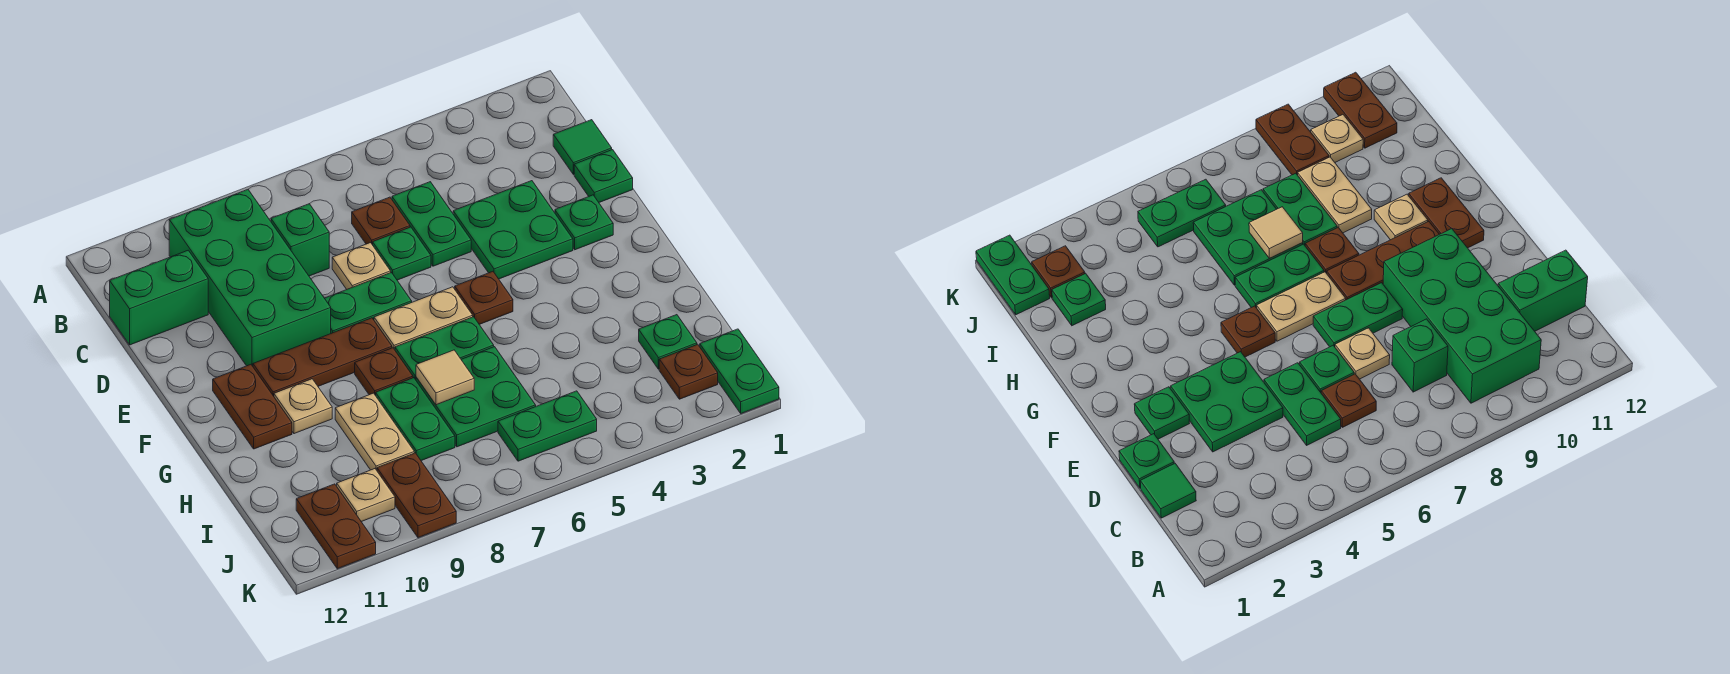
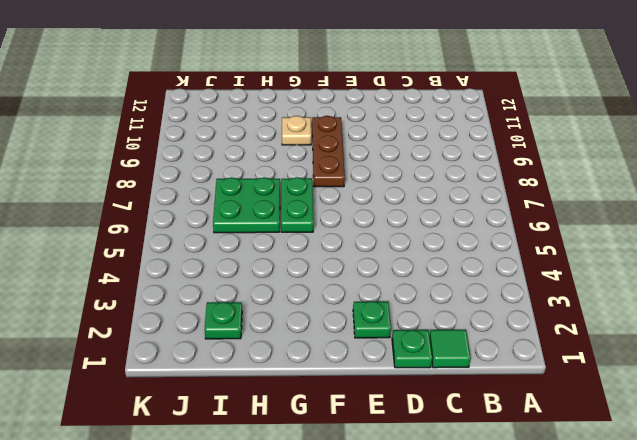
none -> green brick B9:E10 level 1
none -> green plate C5:D5 level 1
none -> brown plate C6 level 1
none -> green brick C8 level 1

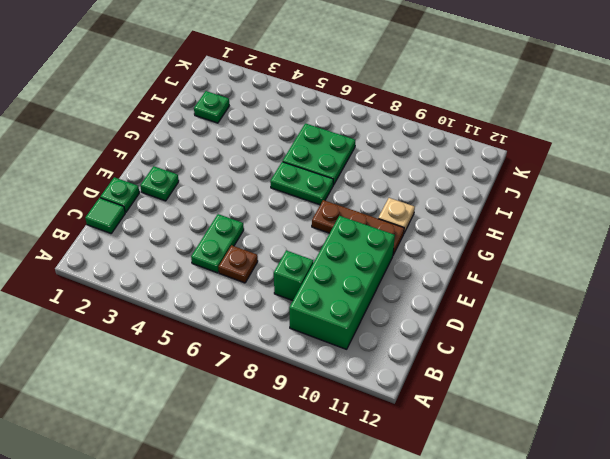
none -> green brick C11:C12 level 1
none -> green plate D3:E4 level 1
none -> green plate D6 level 1
none -> tan plate D7 level 1

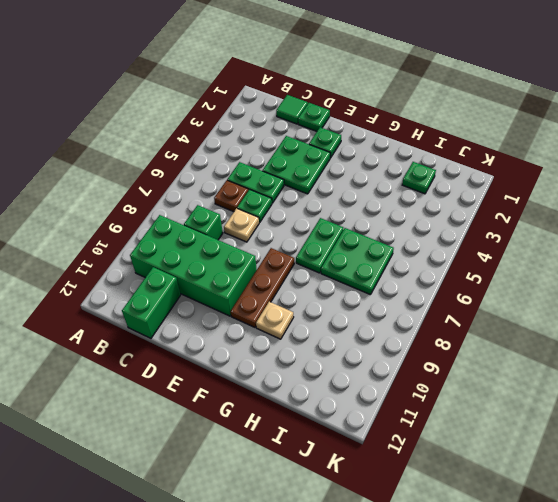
none -> green plate E7:E8 level 1
none -> brown plate F5 level 1
none -> tan plate F6:F7 level 1
none -> brown plate F11:G11 level 1

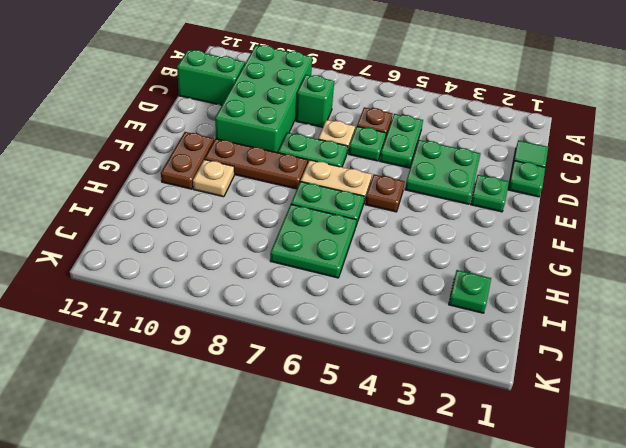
none -> brown plate G8 level 1
none -> green plate H8:I8 level 1
none -> tan plate H9:I9 level 1
none -> green plate J1:K1 level 1

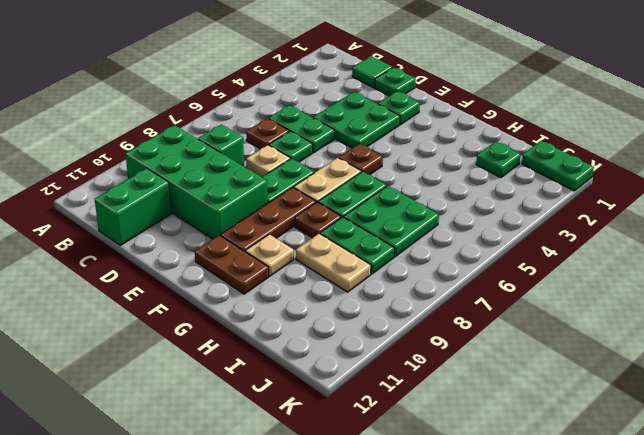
none -> brown plate J2 level 1
none -> green plate J5:J6 level 1
none -> brown plate J9:K9 level 1
none -> tan plate J10 level 1

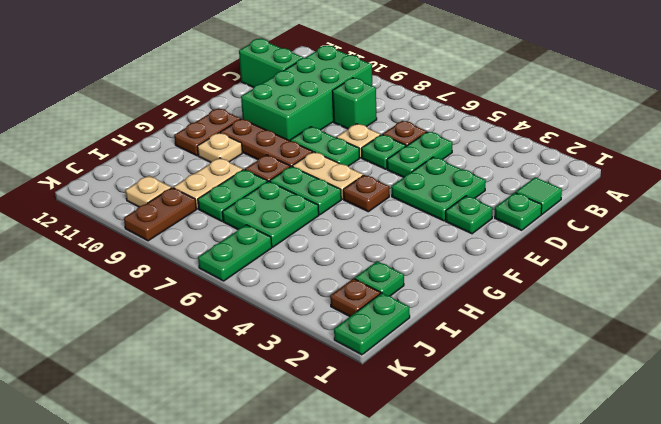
green plate J6:K6 level 1 -> green plate J5:J6 level 1
none -> brown plate J11:K11 level 1
none -> tan tile H7 level 2

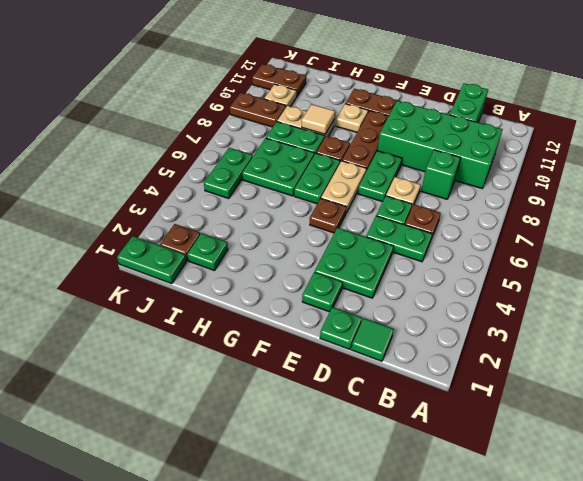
tan tile H9 level 2 -> tan tile H7 level 2

